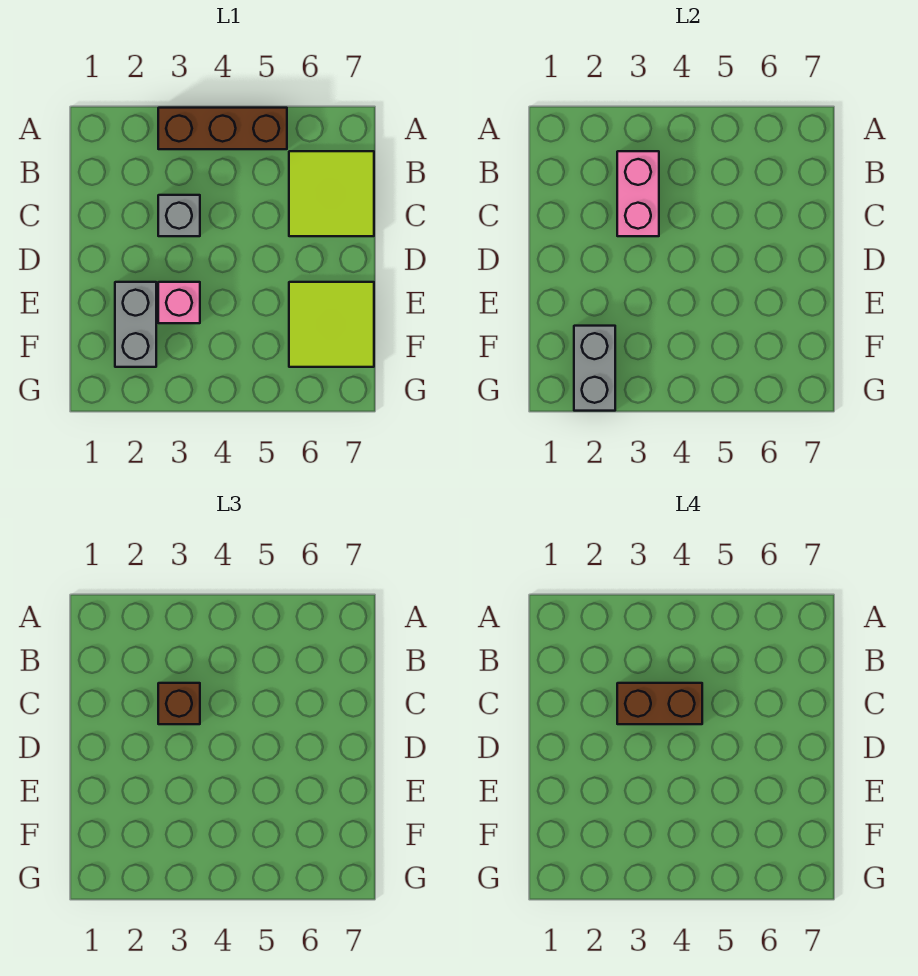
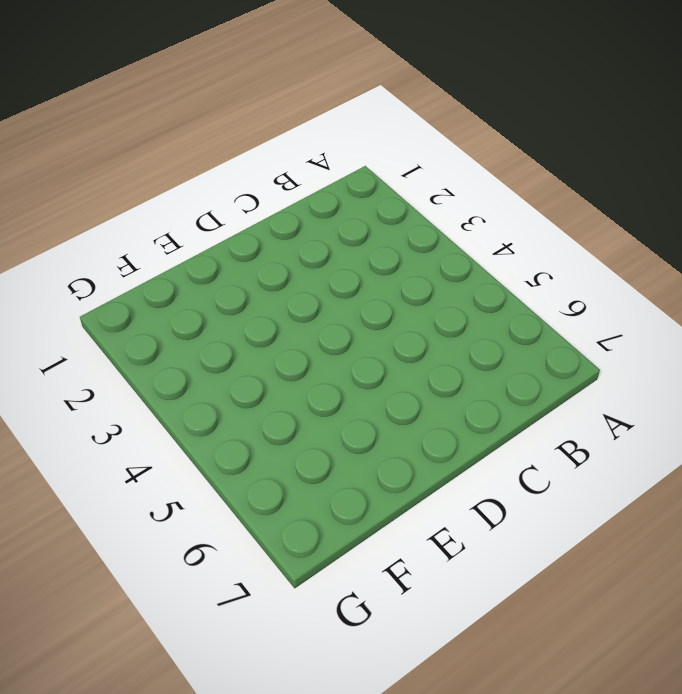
none -> brown brick A3:A5 level 1
none -> lime tile B6:C7 level 1

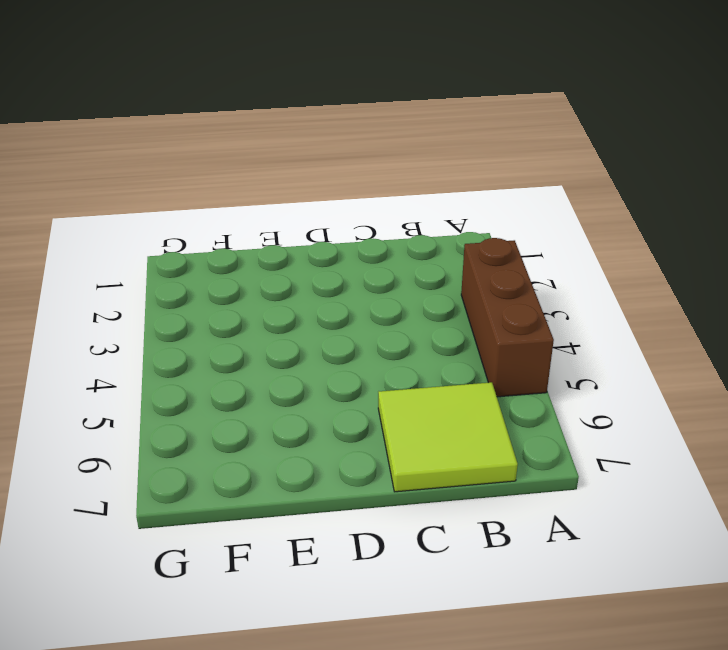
none -> grey brick C3 level 1
none -> grey brick E2:F2 level 1

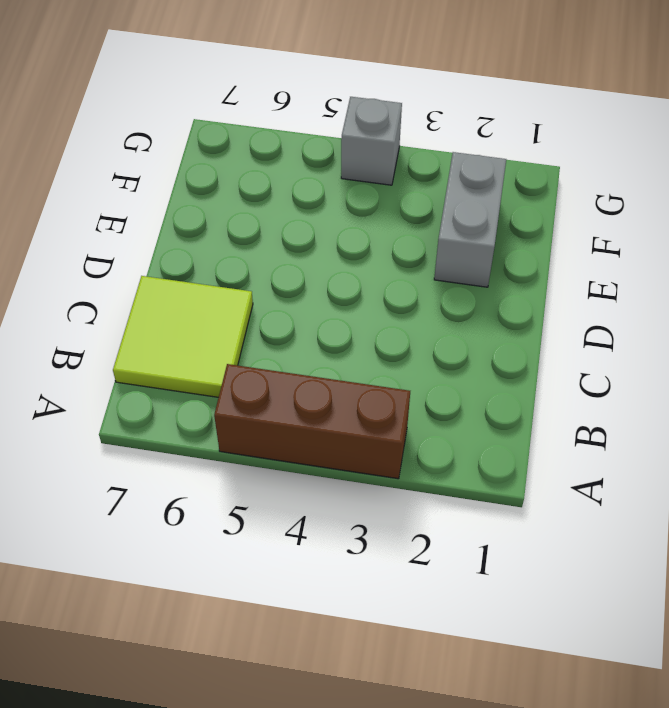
grey brick G4 level 1 -> grey brick C3 level 1
none -> pink brick E3 level 1
none -> lime tile E6:F7 level 1

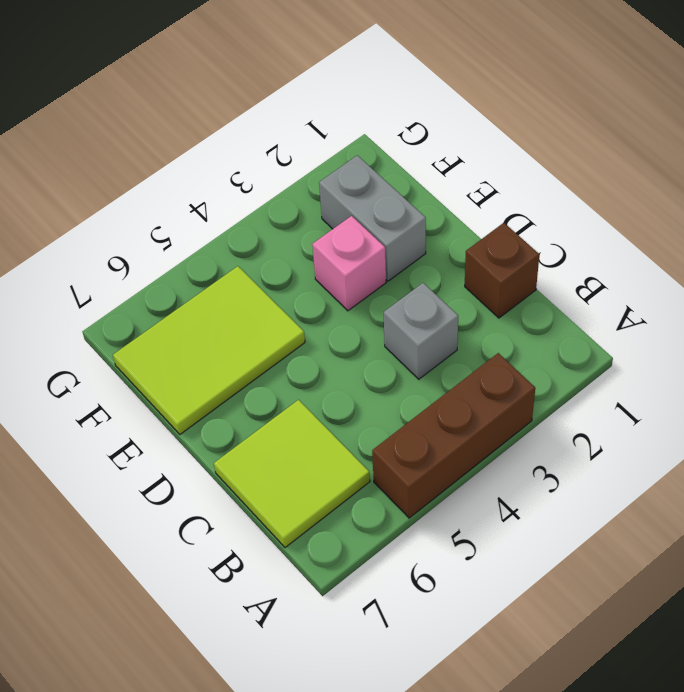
brown brick C1 level 1 -> brown brick C3 level 3
lime tile E5:F7 level 1 -> lime tile E6:F7 level 1
none -> pink brick B3:C3 level 2
none -> grey brick F2:G2 level 2

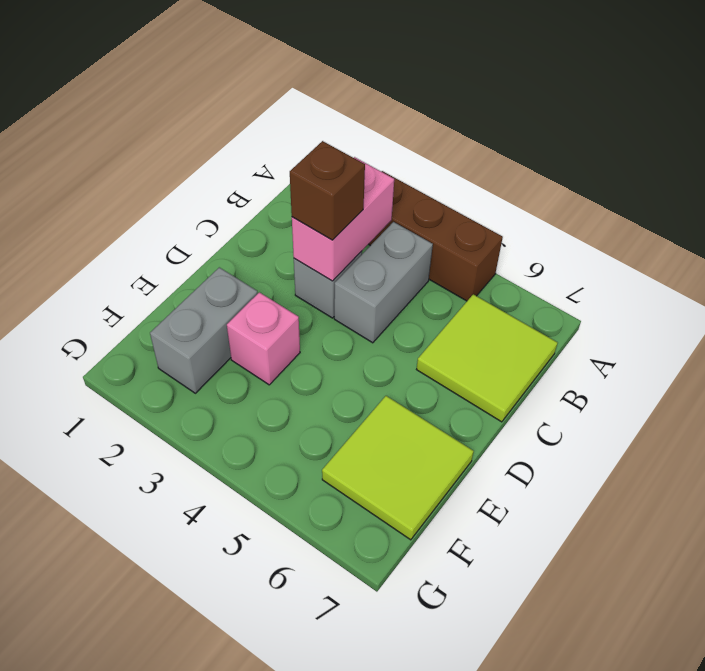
grey brick B4:C4 level 1 -> grey brick F2:G2 level 2
none -> brown brick C3:C4 level 4

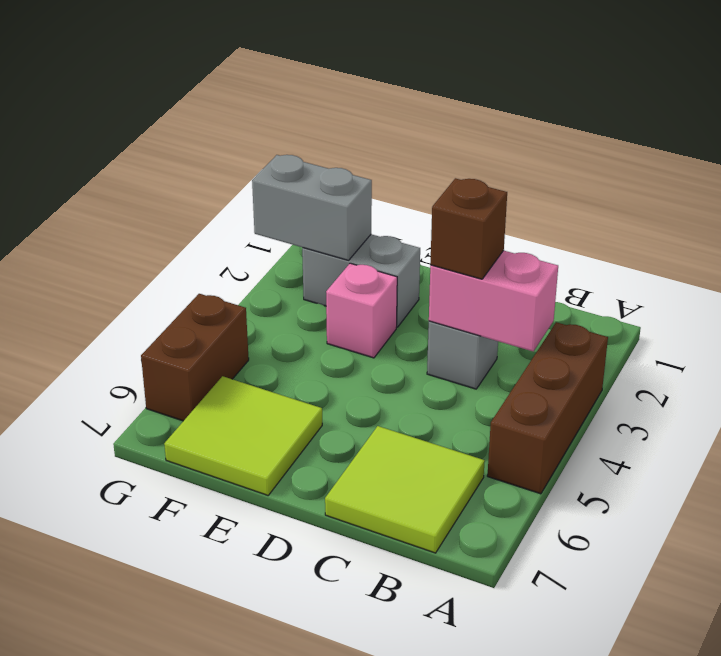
brown brick G5:G6 level 1 -> brown brick C3:C4 level 4

